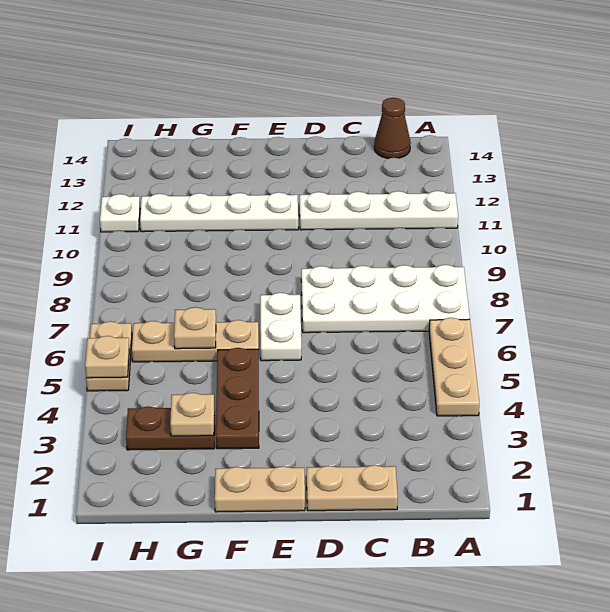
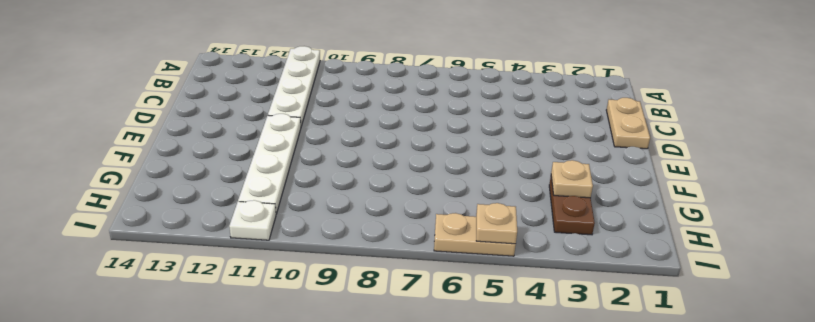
none -> tan plate A4:A6 level 1
none -> white plate A7:D8 level 1
none -> brown cone B14 level 1

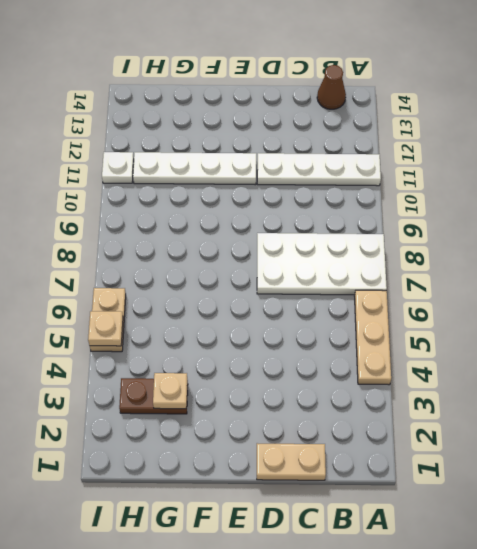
none -> tan plate E1:F1 level 1
none -> white plate E6:E7 level 1
none -> brown plate F3:F5 level 1

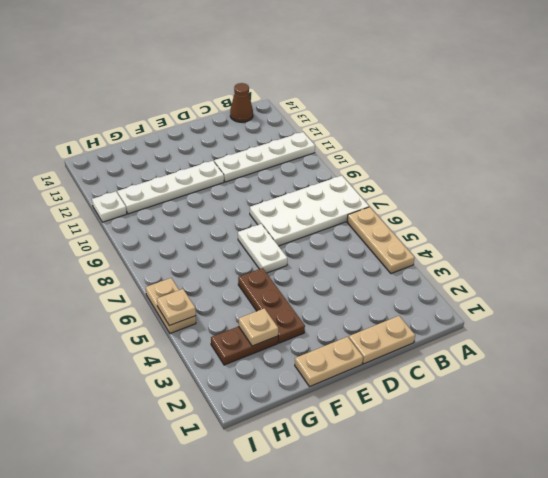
none -> tan plate F6:H6 level 1
none -> tan plate G6 level 2

